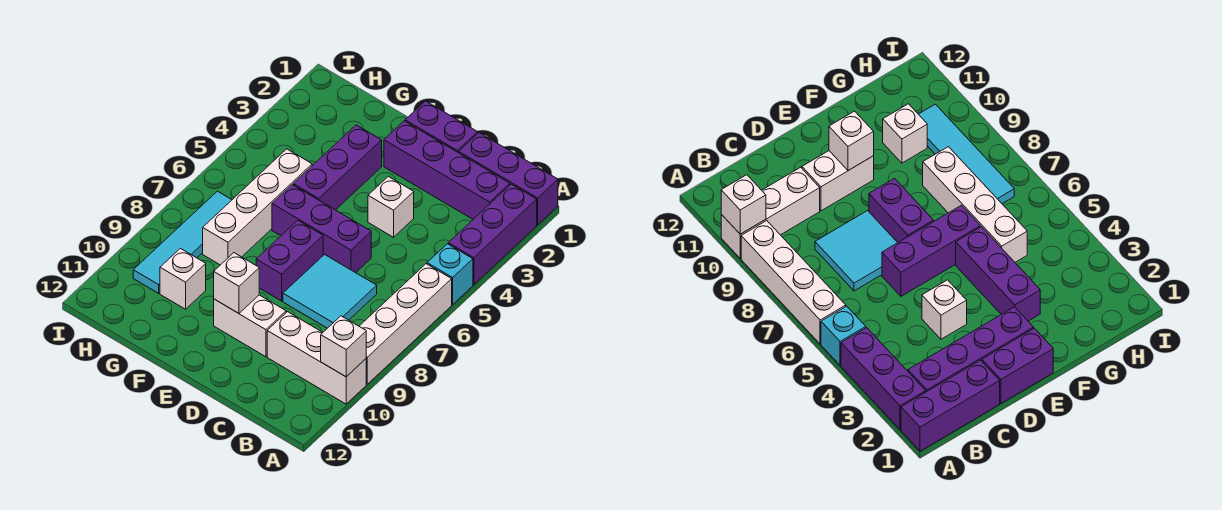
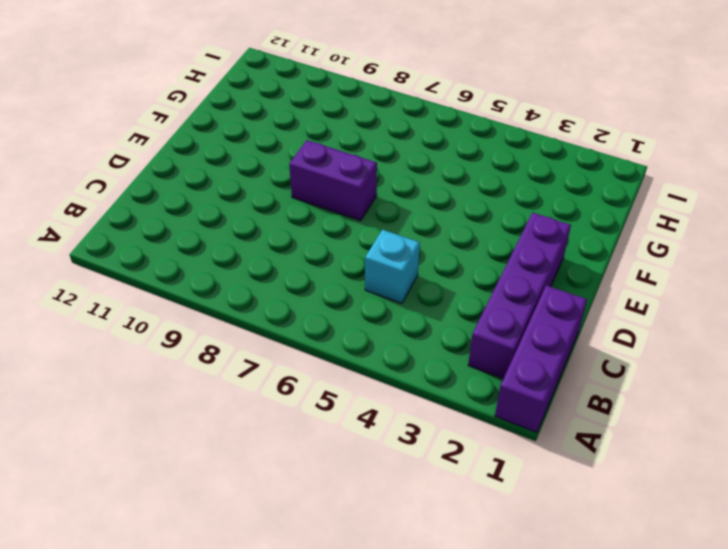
cyan brick C5 level 1 -> cyan brick A5 level 1
none -> purple brick A2:A4 level 1
none -> white brick A6:A9 level 1
none -> white brick A10:C10 level 1

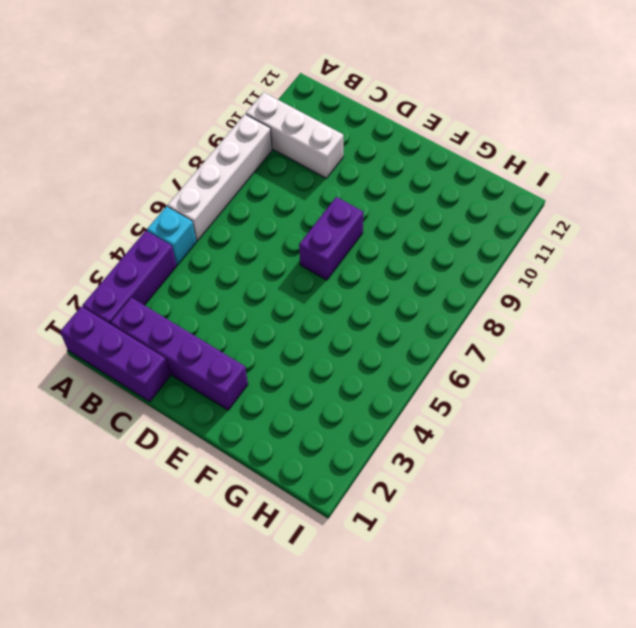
none -> cyan tile C7:D8 level 1
none -> purple brick D1:E1 level 1
none -> white brick D4 level 1

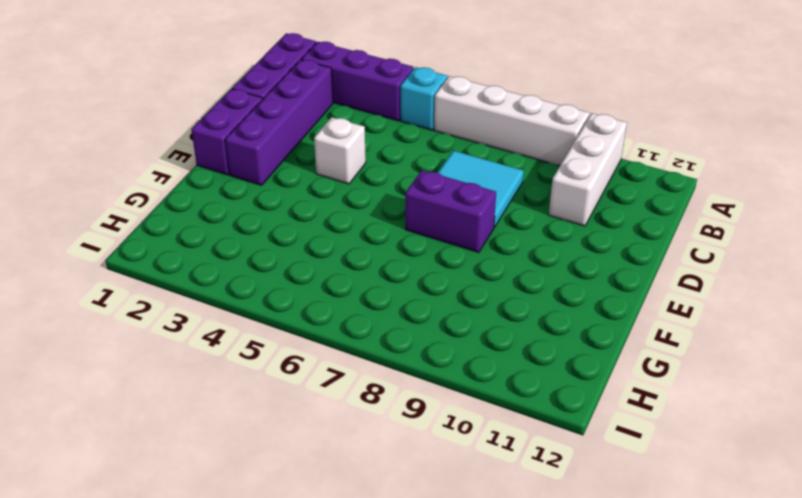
none -> purple brick D6:F6 level 1
none -> white brick D10:E10 level 1
none -> purple brick F3:F5 level 1

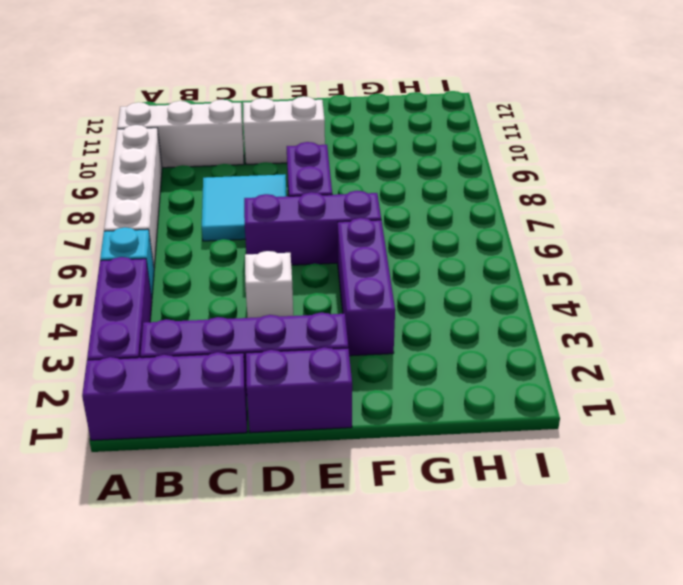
none -> white brick G5:G8 level 1
none -> white brick G10 level 1
none -> cyan tile H7:H10 level 1

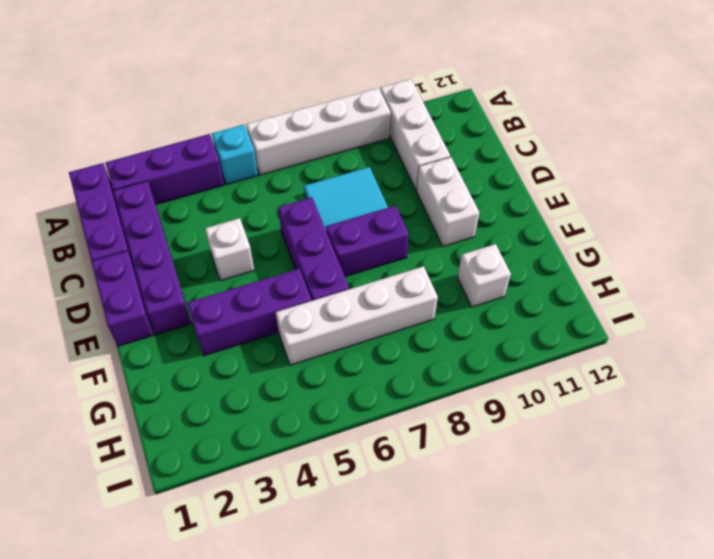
none -> cyan tile H7:H10 level 1
none -> white brick A10 level 2
none -> white brick E10 level 2

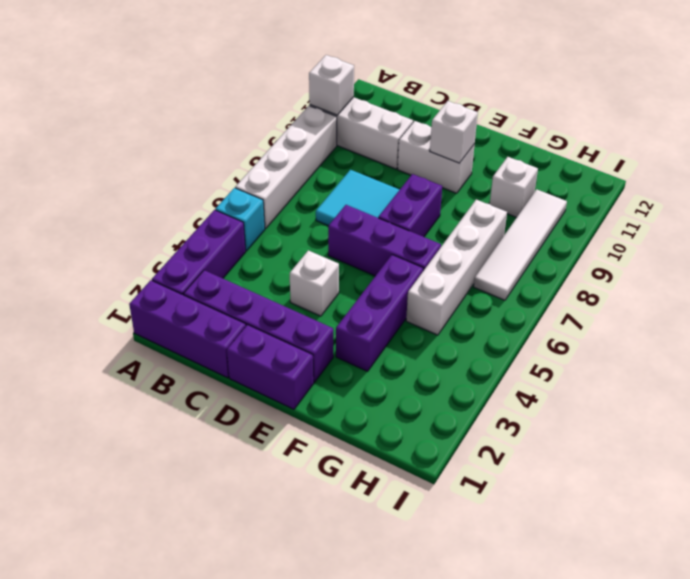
white tile H7:H10 level 1 -> cyan tile H7:H10 level 1

